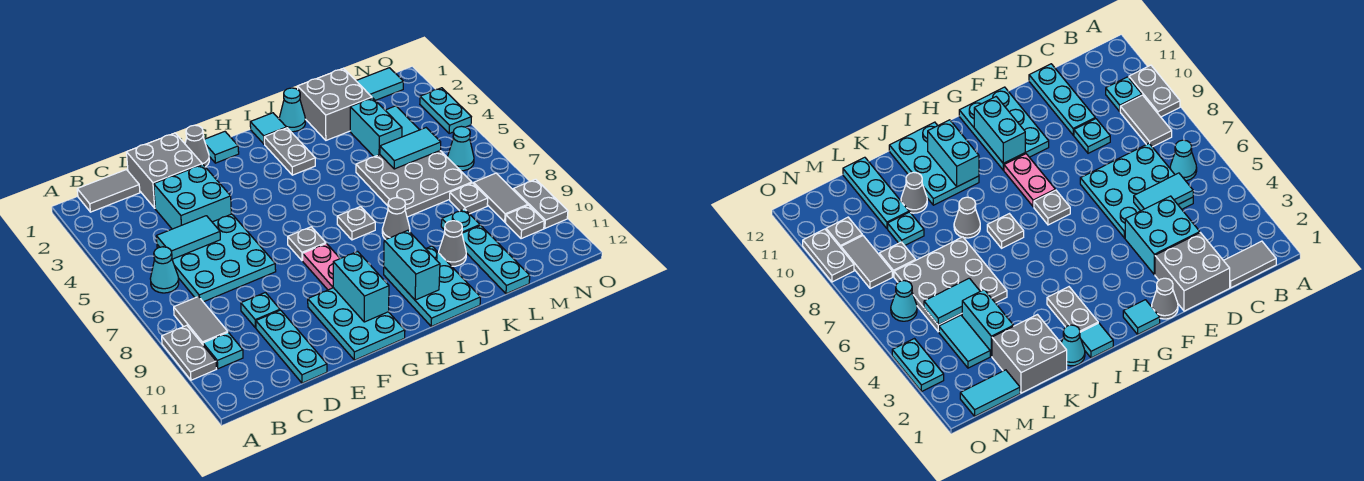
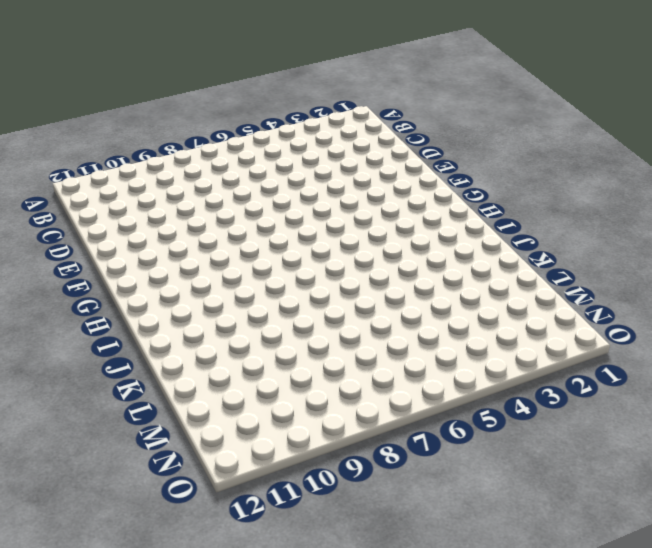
none -> grey plate A9:A10 level 1
none -> grey tile B1:C1 level 1
none -> cyan cone B6 level 1
none -> grey tile B8:B9 level 1

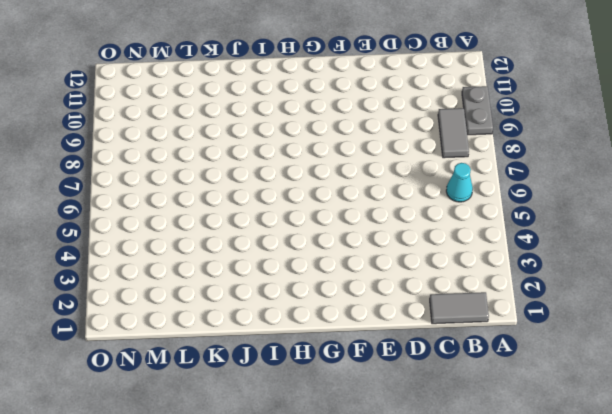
none -> cyan plate B10 level 1
none -> cyan plate C5:E7 level 1
none -> grey brick D1:E2 level 1
none -> cyan brick D3:E4 level 1

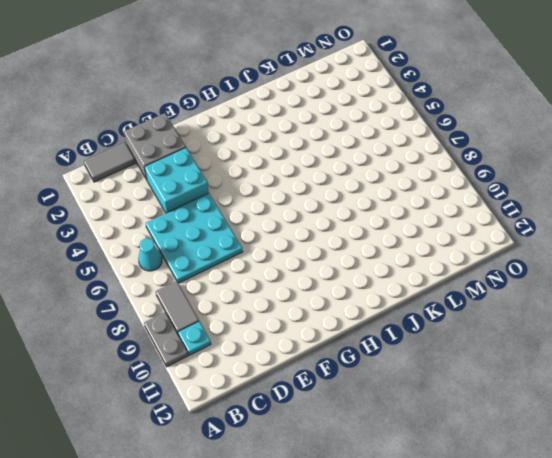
none -> cyan plate D9 level 1
none -> cyan plate D10:D12 level 1
none -> grey cone F1 level 1
none -> cyan plate F10:G12 level 1

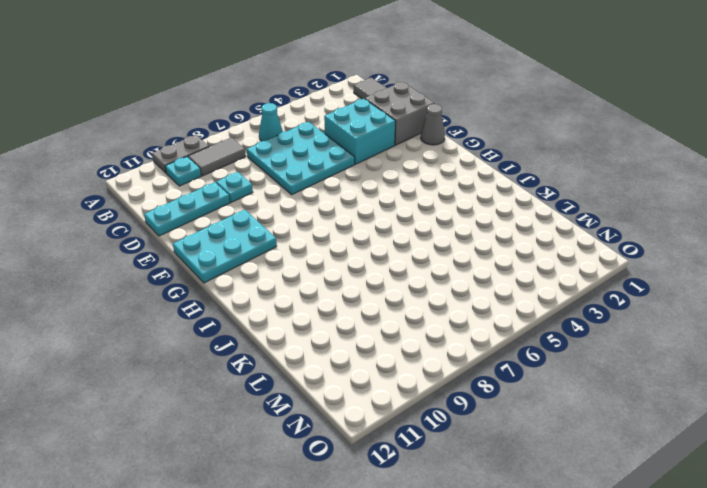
none -> cyan tile G1 level 1
none -> grey plate G7 level 1
none -> pink plate G8:G9 level 1
none -> cyan tile I1 level 1

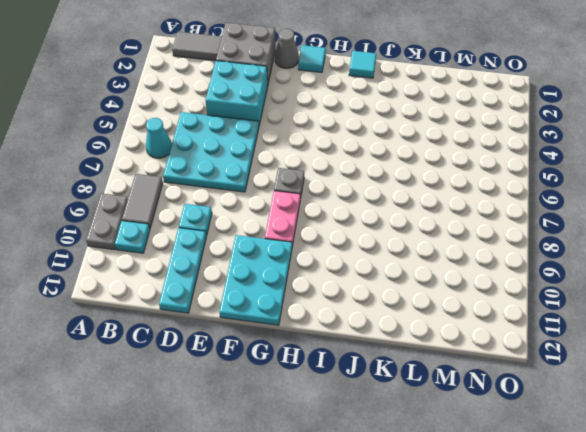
none -> grey plate I2:I3 level 1
none -> grey plate I7 level 1
none -> cyan plate I10:J12 level 1
none -> cyan cone J1 level 1

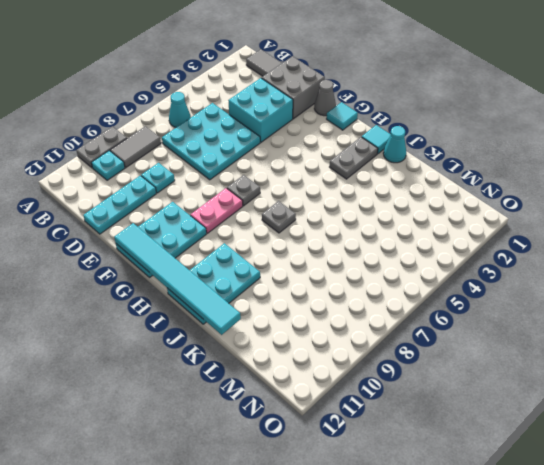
cyan tile F12:K12 level 2 -> none
none -> grey cone J8 level 1
none -> grey brick K1:L2 level 1
none -> grey plate K5:M7 level 1
none -> grey cone K10 level 1

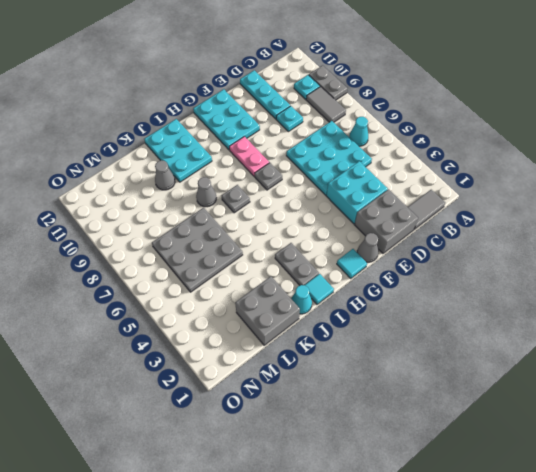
none -> cyan brick L3:L4 level 1
none -> cyan plate L9 level 1
none -> cyan plate L10:L12 level 1
none -> cyan tile M1:N1 level 1

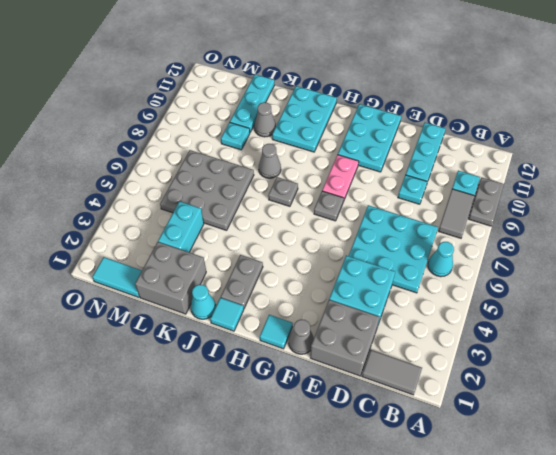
none -> cyan tile M3:M4 level 1
none -> grey plate M8 level 1
none -> cyan cone N6 level 1
none -> grey tile N8:N9 level 1

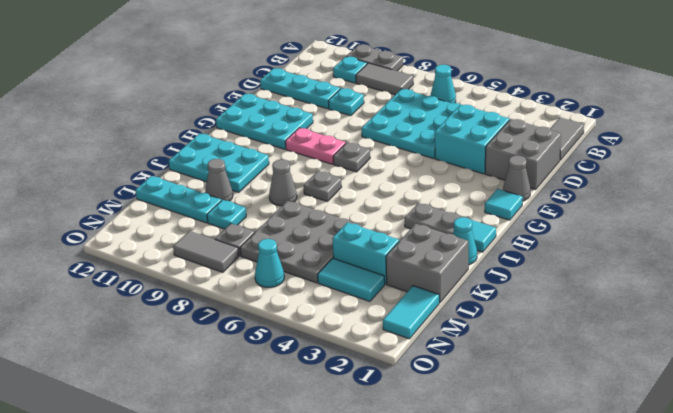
none -> grey plate N10 level 1
none -> cyan plate O3:O4 level 1
none -> grey plate O9:O10 level 1
none -> cyan tile C5:D5 level 2

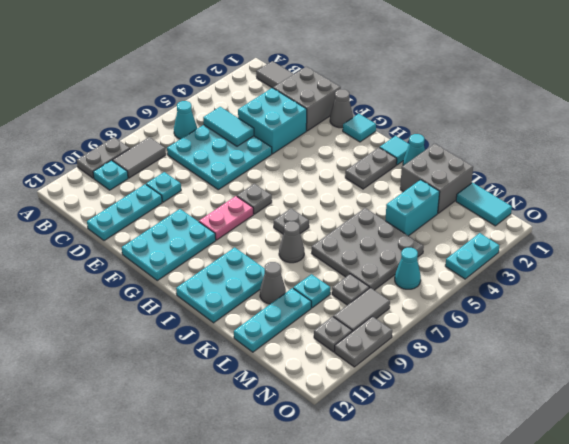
none -> cyan tile M3:M4 level 1
none -> cyan brick G10:G11 level 2
none -> cyan brick I10:I11 level 2
none -> cyan tile L5:M5 level 2

